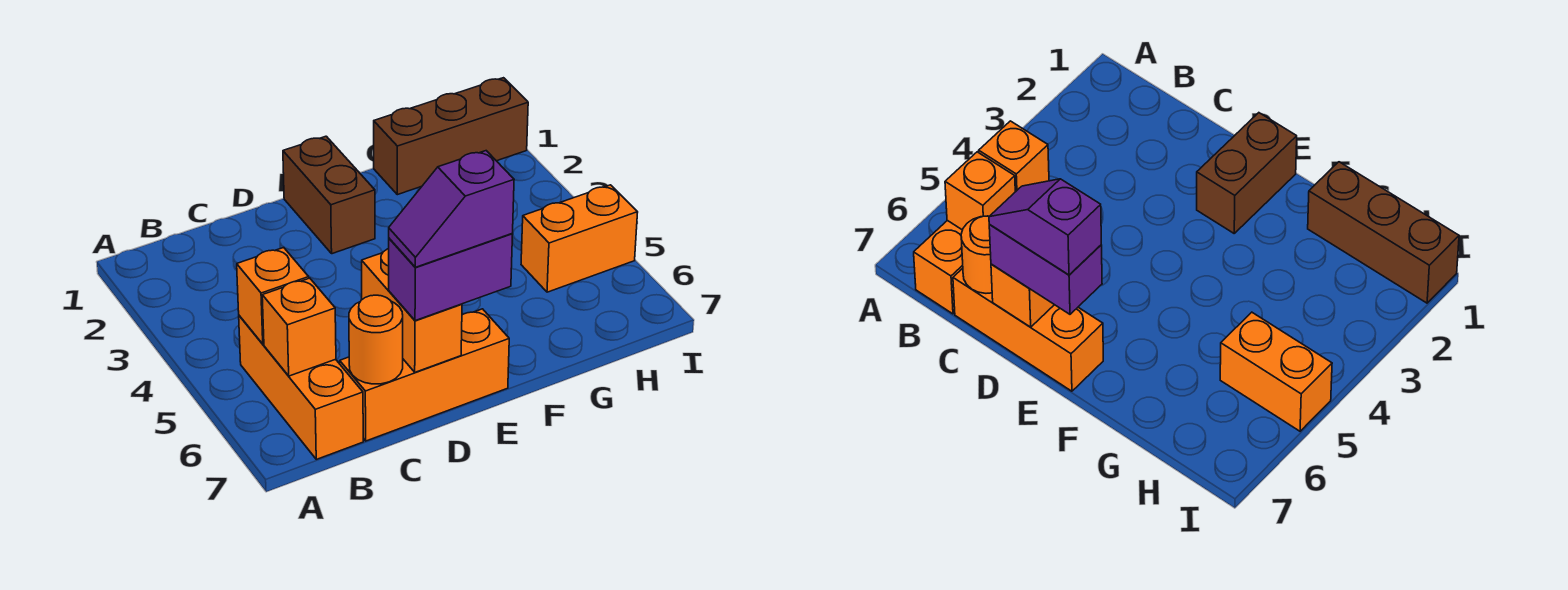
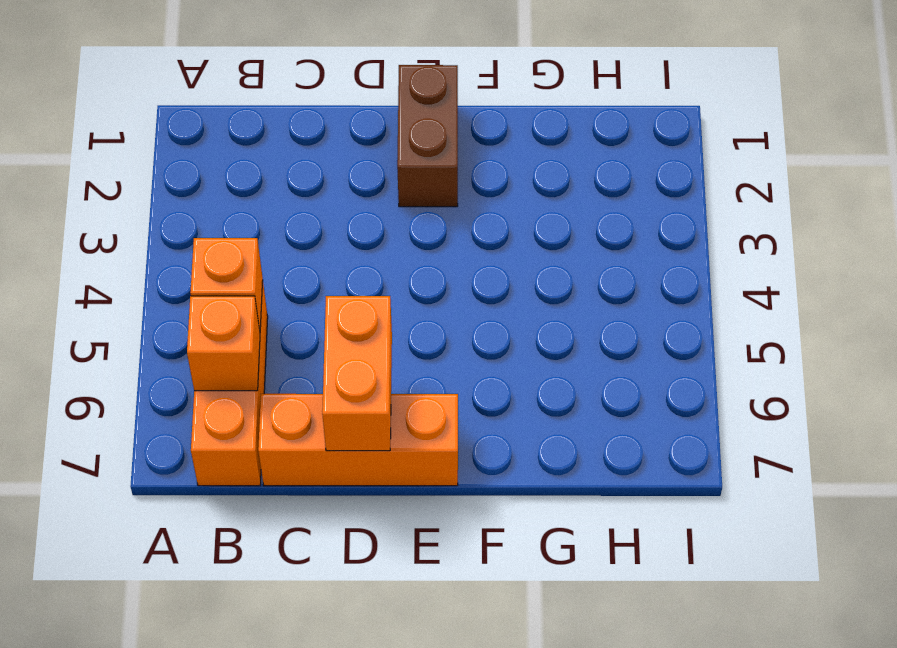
none -> brown brick G1:I1 level 1
none -> orange brick H5:I5 level 1

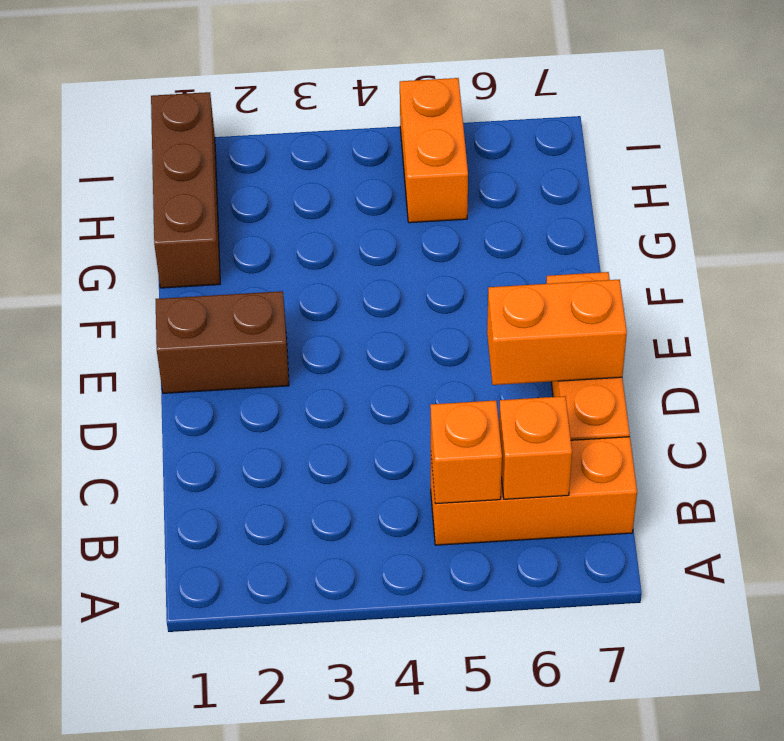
none -> orange round brick C7 level 2
none -> purple brick D7:E7 level 3

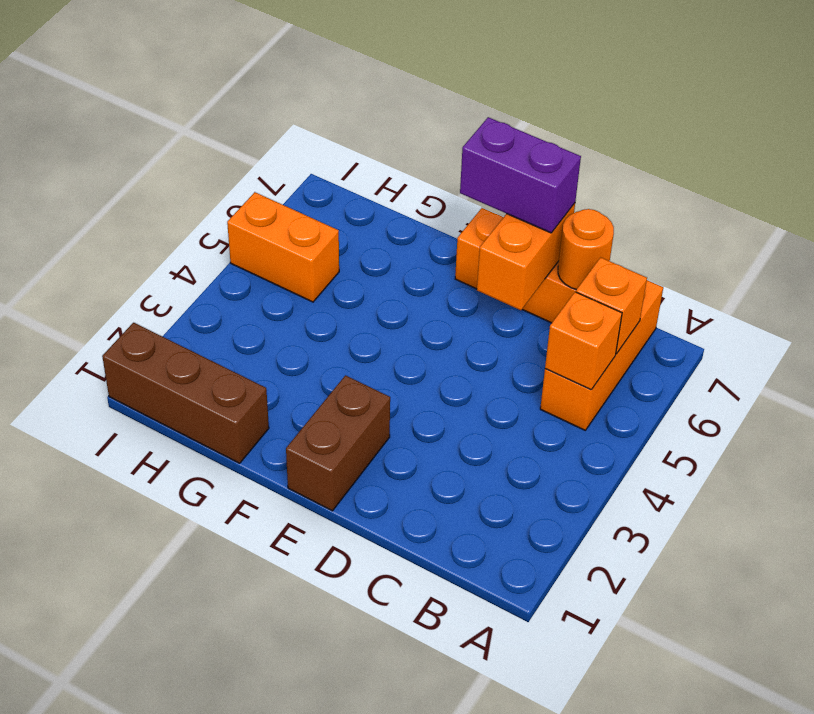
none -> purple slope D7:E7 level 4 top E

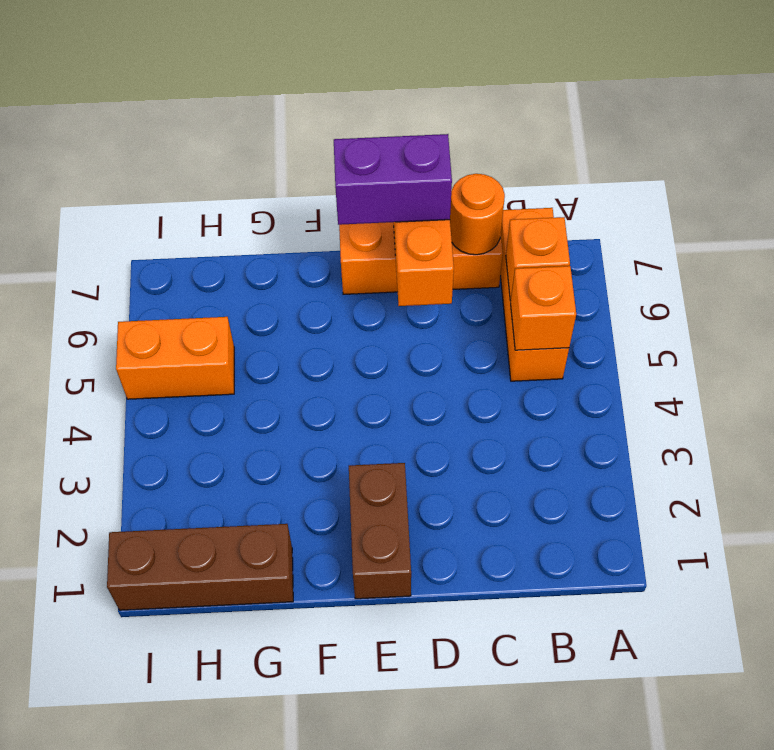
none -> purple slope D7:E7 level 4 top E

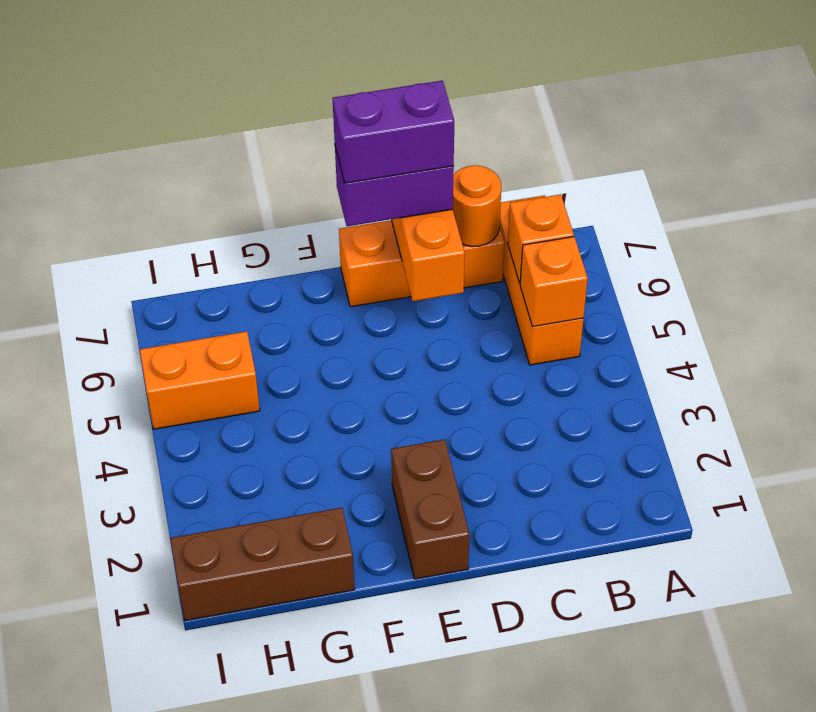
purple brick D7:E7 level 4 -> purple slope D7:E7 level 4 top E

